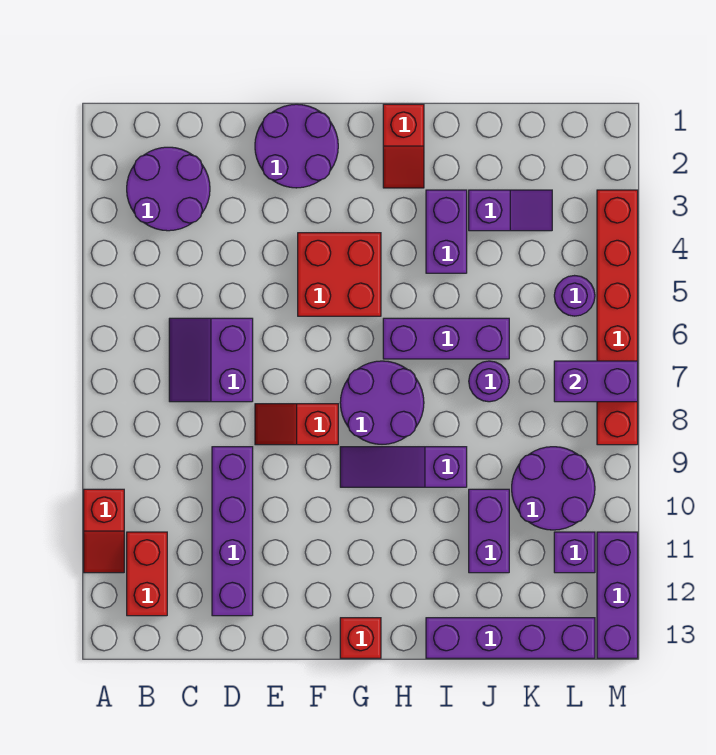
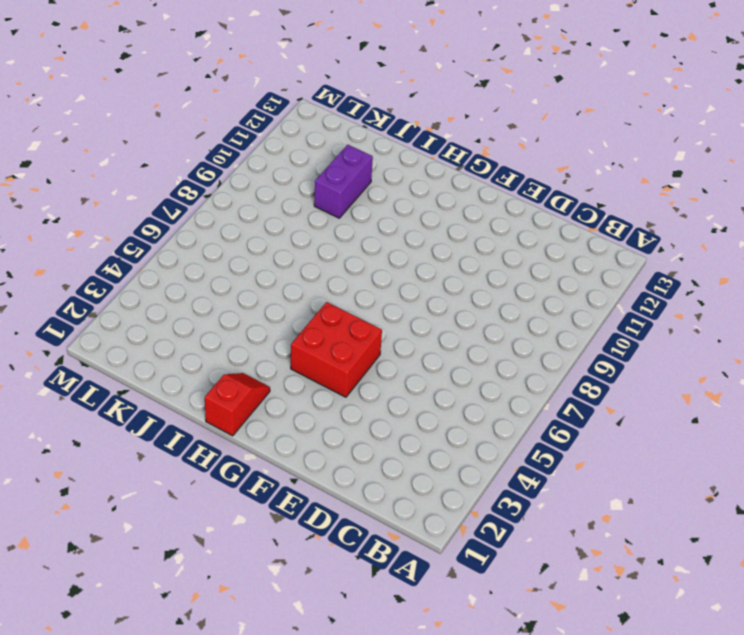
none -> red slope A10:A11 level 1 top 10
none -> purple round brick B2:C3 level 1
none -> red brick B11:B12 level 1

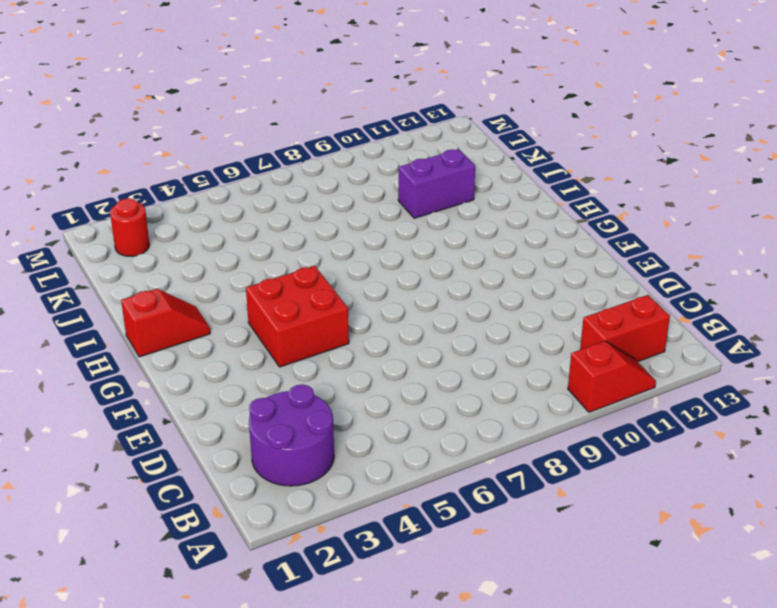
red round brick L2 level 1 -> none
none -> purple slope C6:D7 level 1 top D
none -> purple brick D9:D12 level 1
none -> purple round brick E1:F2 level 1

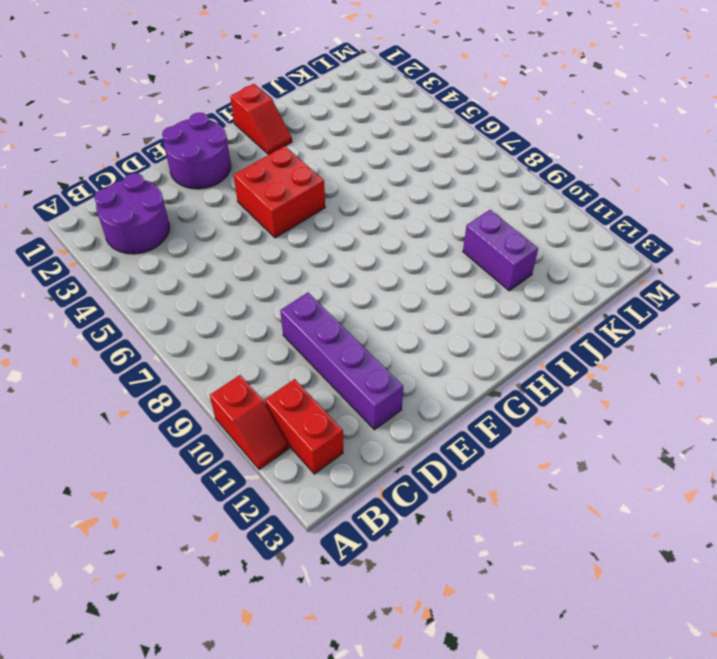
none -> purple slope C6:D7 level 1 top D
none -> red slope E8:F8 level 1 top F
none -> purple round brick G7:H8 level 1

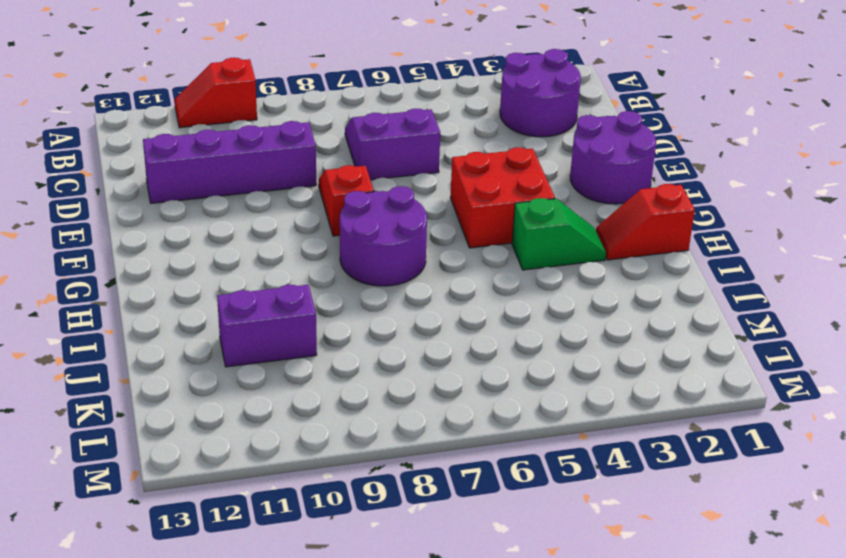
green slope H3:H4 level 1 top 4 -> none
none -> red brick B11:B12 level 1
none -> purple slope G9:I9 level 1 top I
none -> red brick G13 level 1

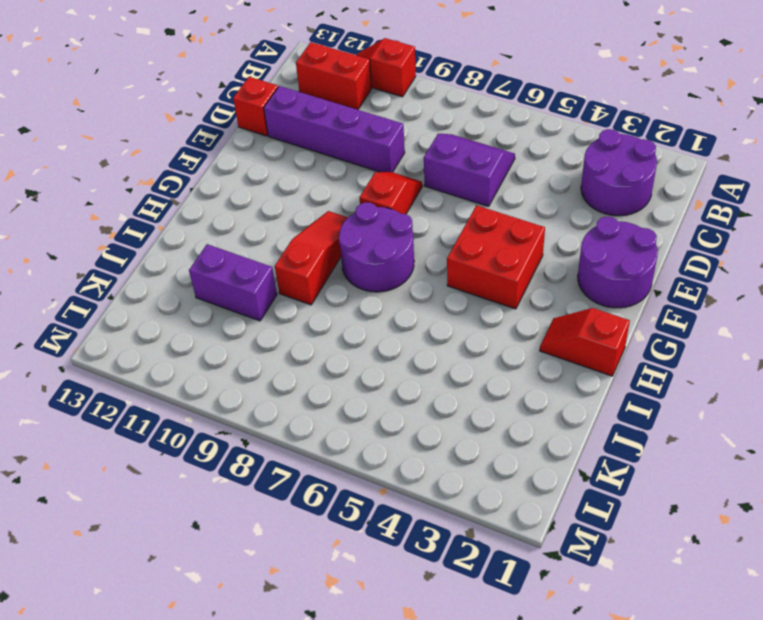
red brick D13 level 1 -> red brick G13 level 1
red slope G9:I9 level 1 top I -> purple slope G9:I9 level 1 top I
none -> purple brick H6:J6 level 1
none -> purple brick I3:I4 level 1
none -> purple brick I13:L13 level 1

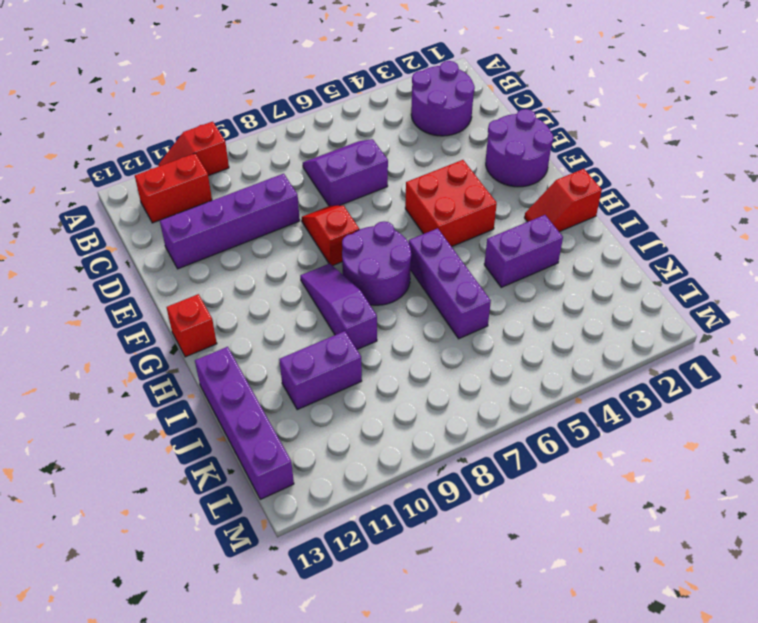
none -> purple slope J3:K3 level 1 top J
none -> purple round brick J7 level 1
none -> purple round brick K9:L10 level 1

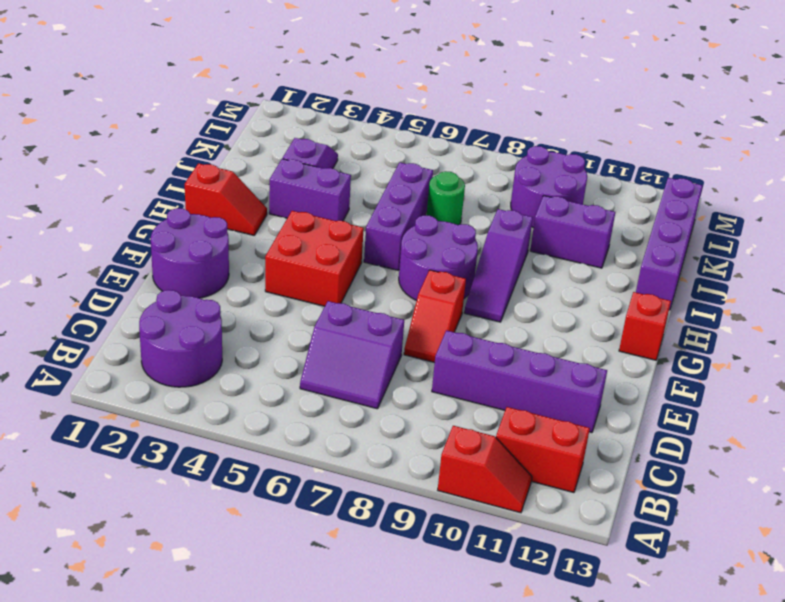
green round brick J7 level 1 -> purple round brick J7 level 1
none -> purple round brick L5 level 1
none -> purple brick L11 level 1
none -> red brick M3:M8 level 1

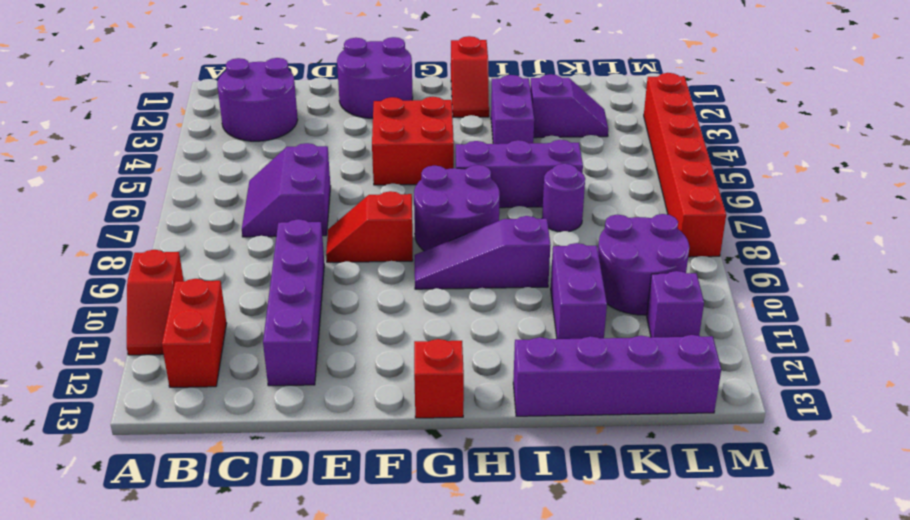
none -> purple round brick L5 level 1
none -> purple brick M11:M13 level 1
none -> purple brick L7:M7 level 2

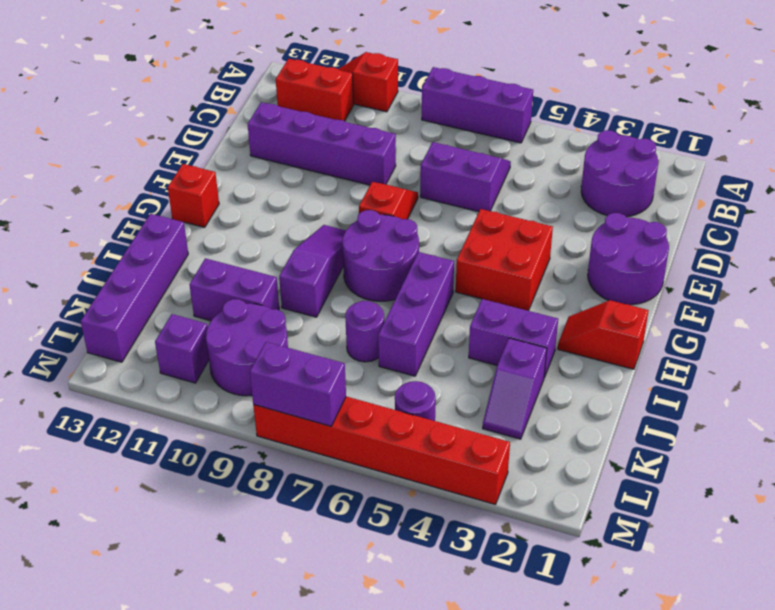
purple brick A6:A8 level 1 -> purple brick M11:M13 level 1
purple brick M7:M8 level 2 -> purple brick L7:M7 level 2

